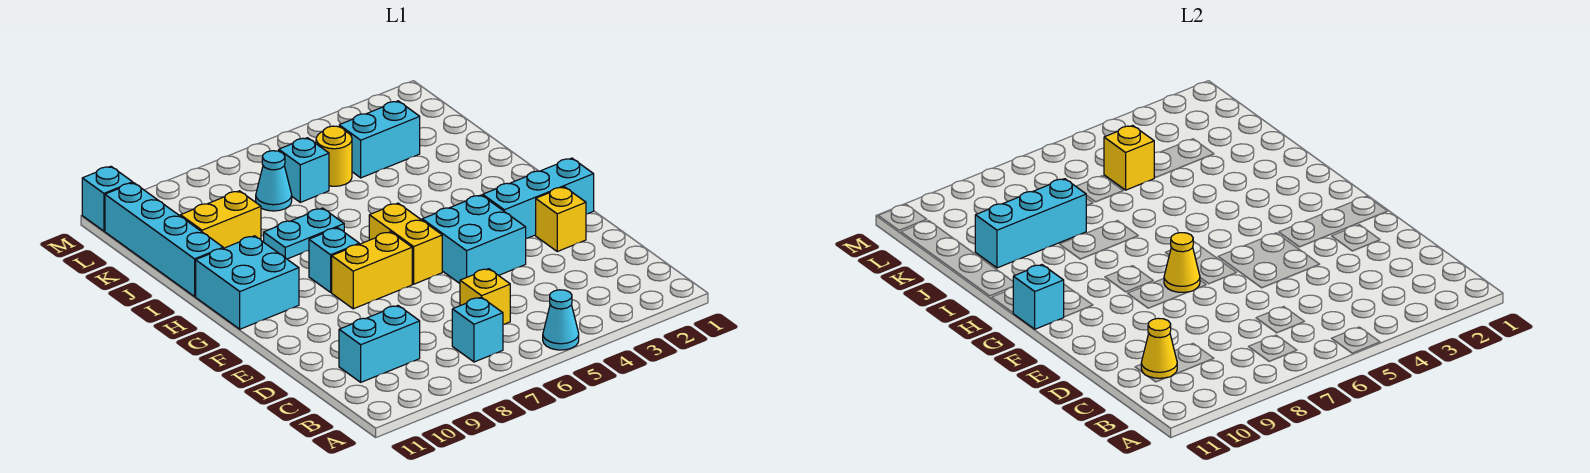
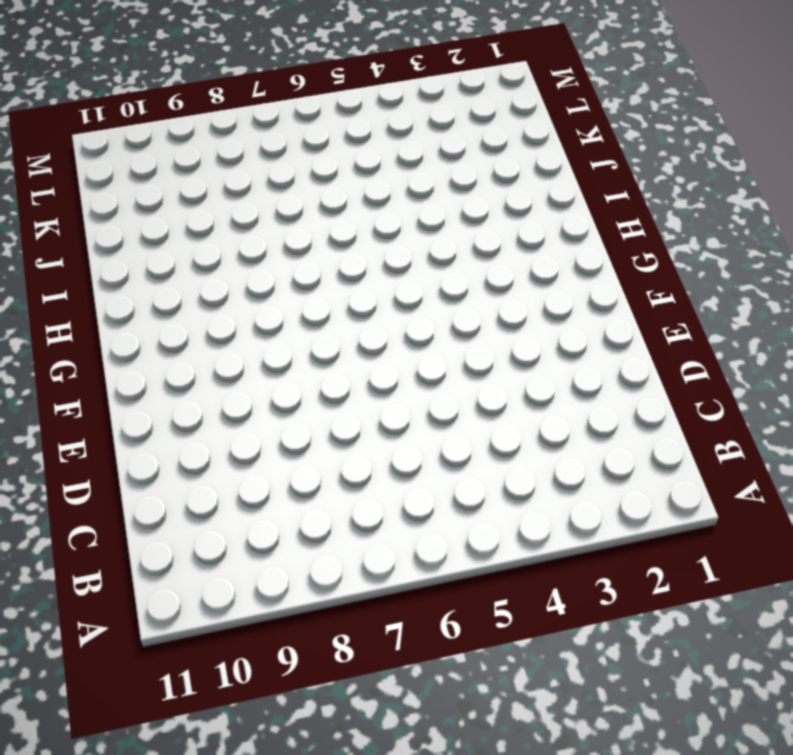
none -> cyan cone A5 level 1
none -> cyan brick B7 level 1
none -> yellow brick C6 level 1

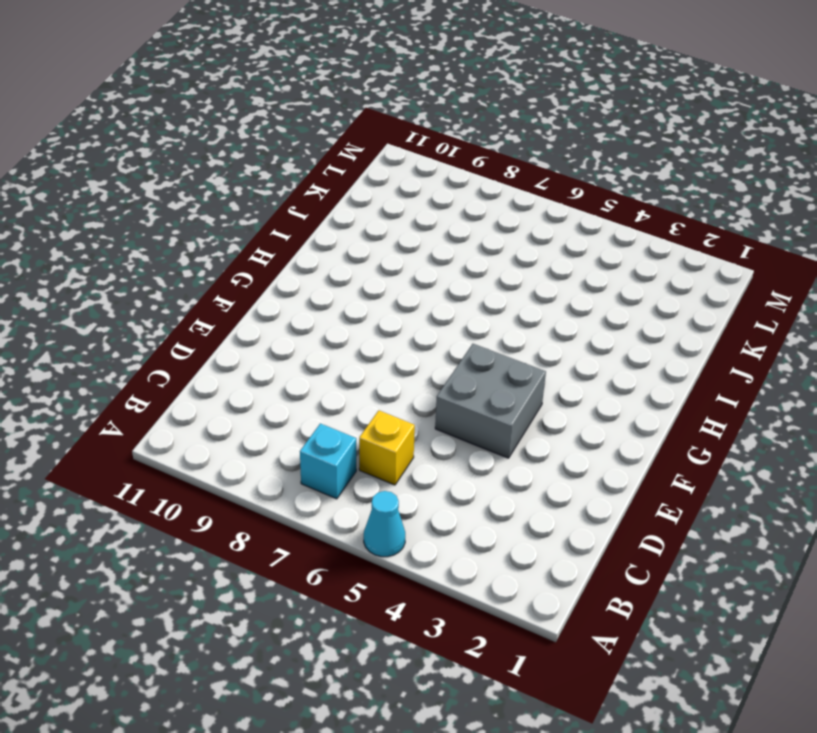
grey brick E4:F5 level 1 -> cyan brick E4:F5 level 1
none -> cyan brick C9:C10 level 1
none -> yellow brick E2 level 1
none -> cyan brick F1:F3 level 1

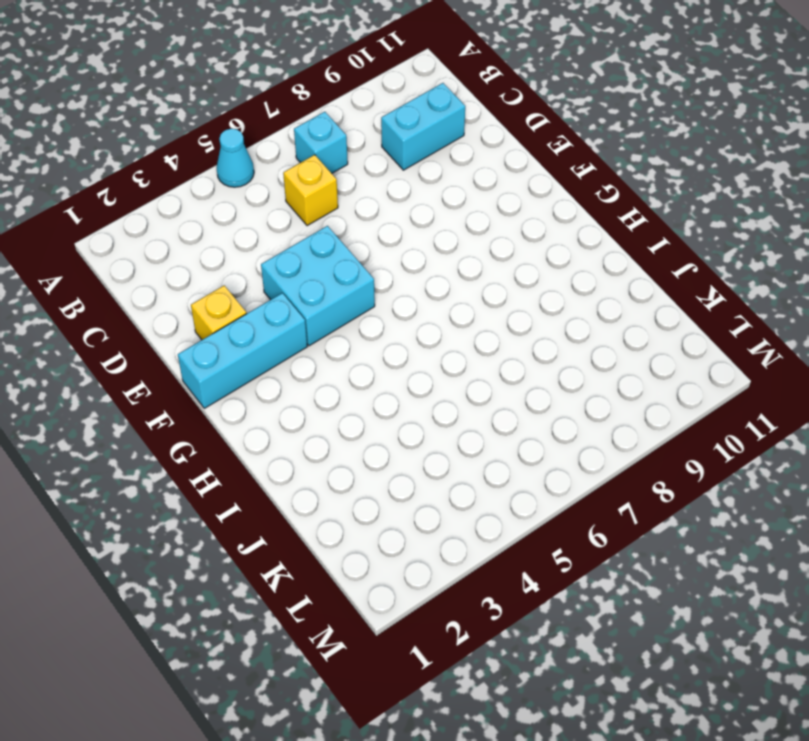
none -> yellow brick F6:G6 level 1
none -> yellow brick F7:F8 level 1
none -> cyan brick G8 level 1

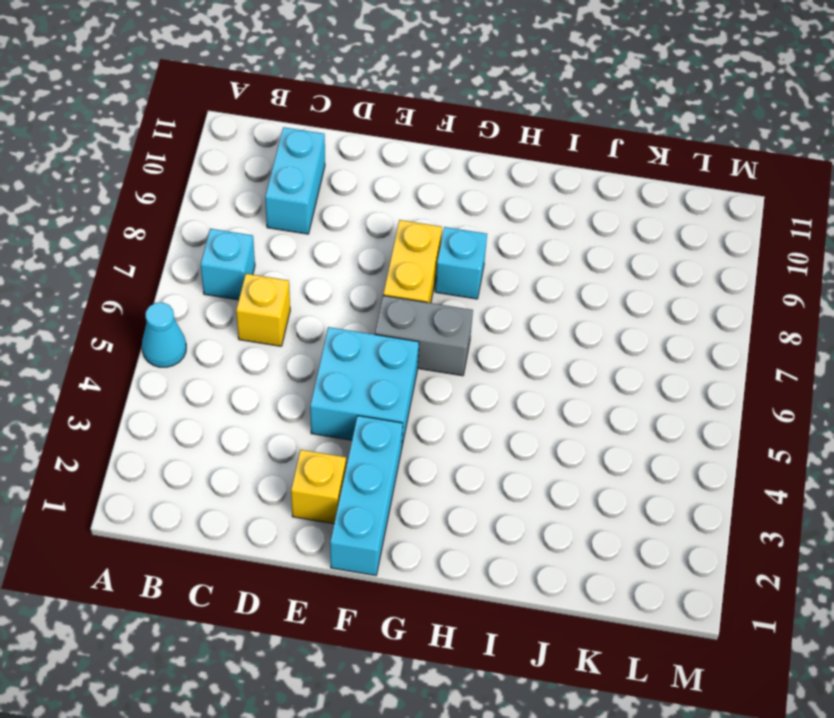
grey brick F6:G6 level 1 -> yellow brick F6:G6 level 1
none -> cyan brick G10:H11 level 1
none -> cyan plate I7:I8 level 1
none -> cyan brick I11:L11 level 1

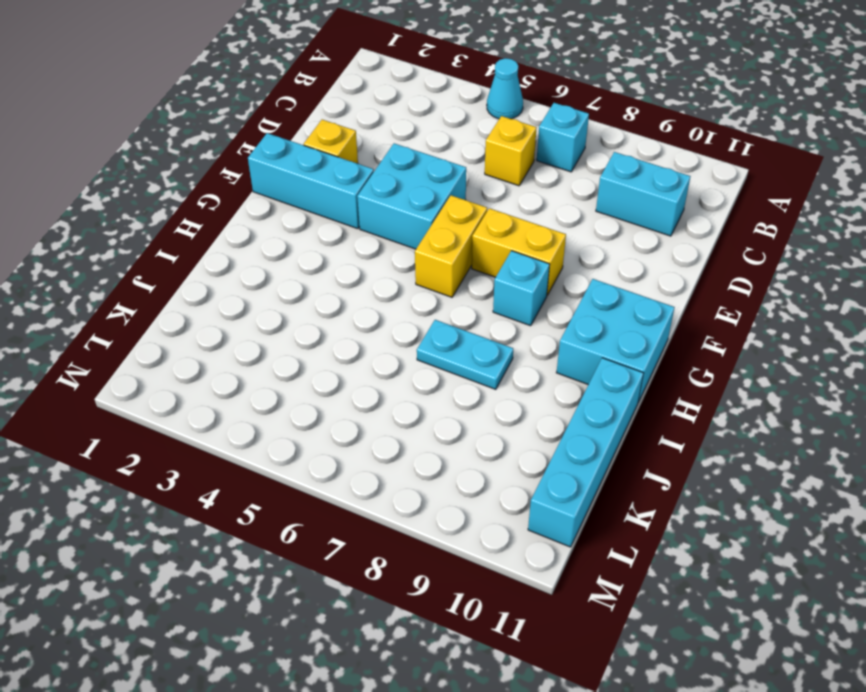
none -> yellow brick J9:J10 level 1
none -> cyan brick K3:K4 level 1
none -> yellow round brick K5 level 1

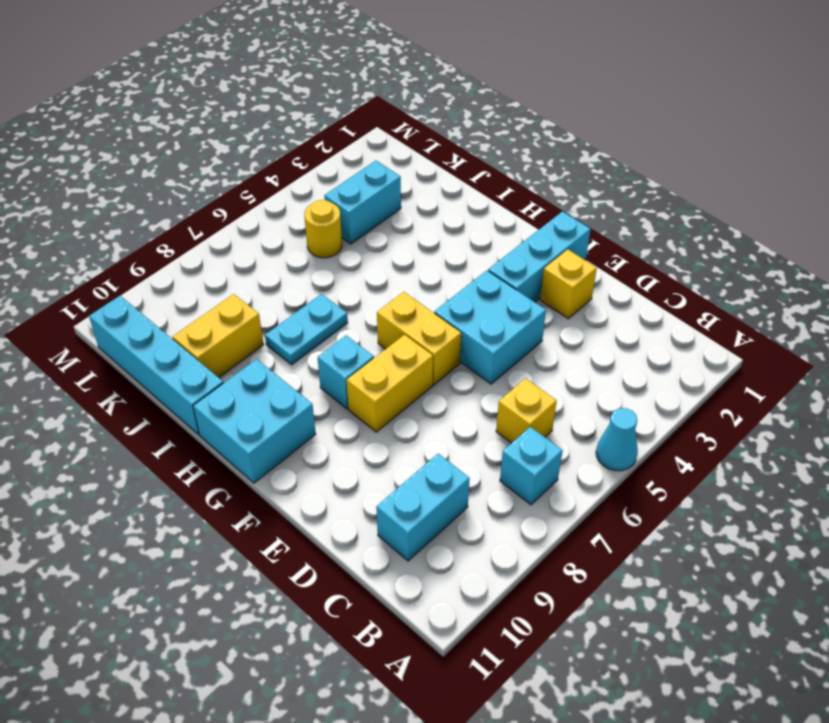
none -> cyan brick K6 level 1
none -> cyan cone K7 level 1
none -> cyan brick M11 level 1

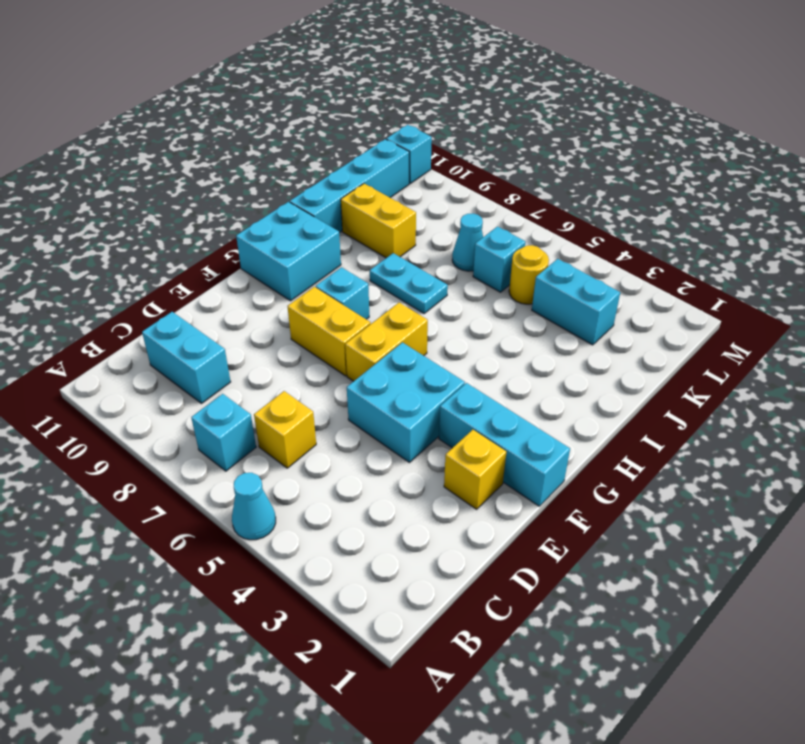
none -> yellow cone C10 level 2
none -> yellow cone F7 level 2
none -> cyan brick G11 level 2

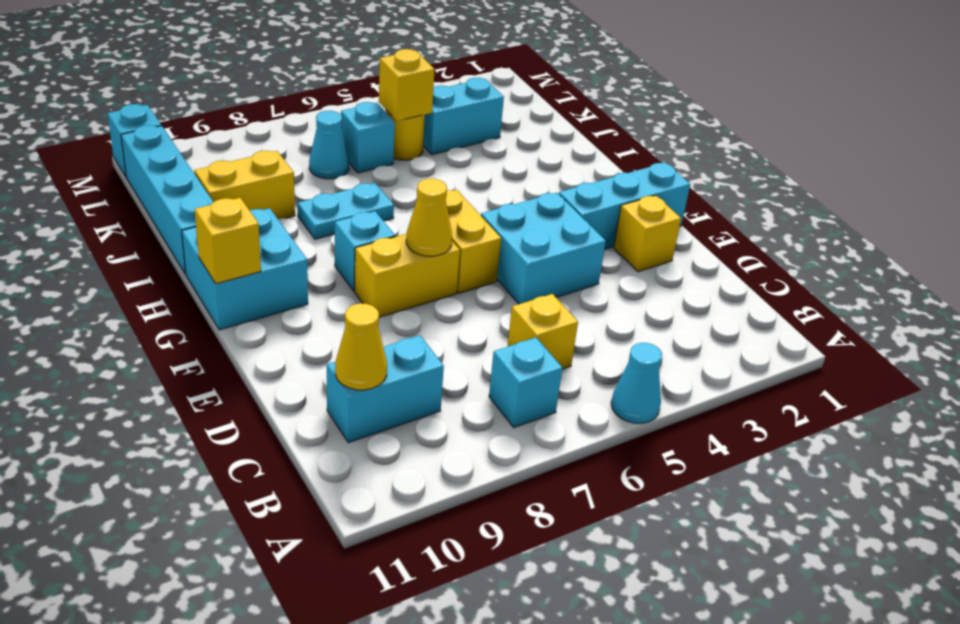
yellow brick G11 level 2 -> cyan brick G11 level 2
none -> cyan brick J8:J10 level 2

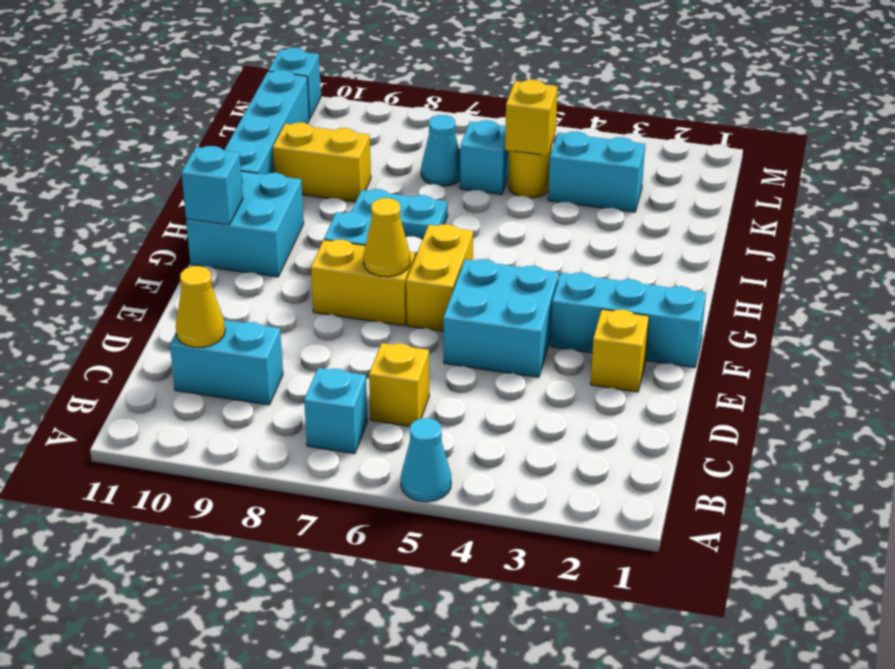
none -> cyan brick J8:J10 level 2

